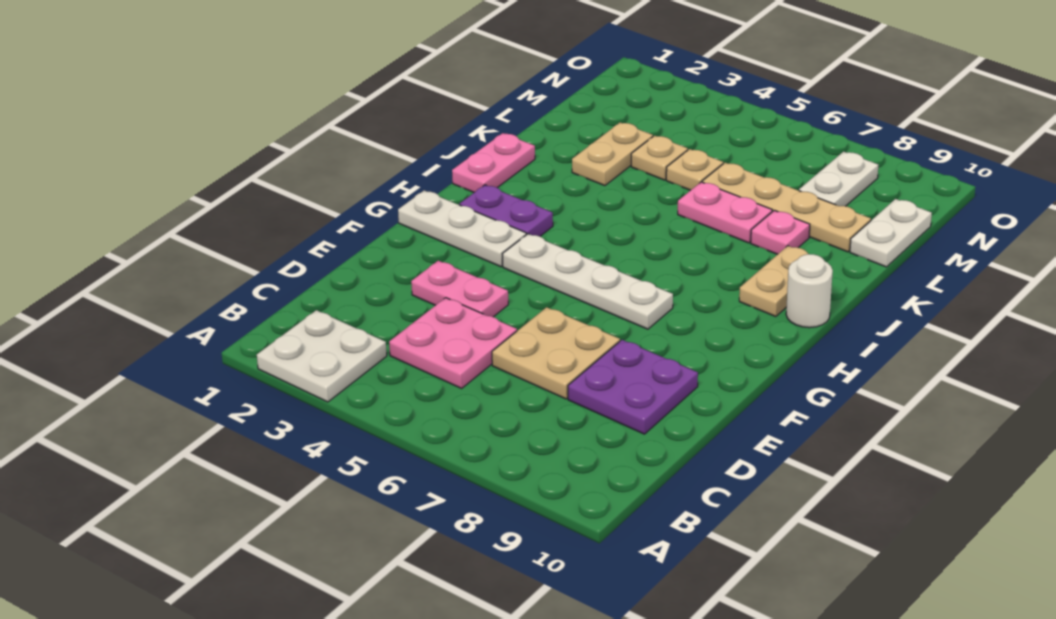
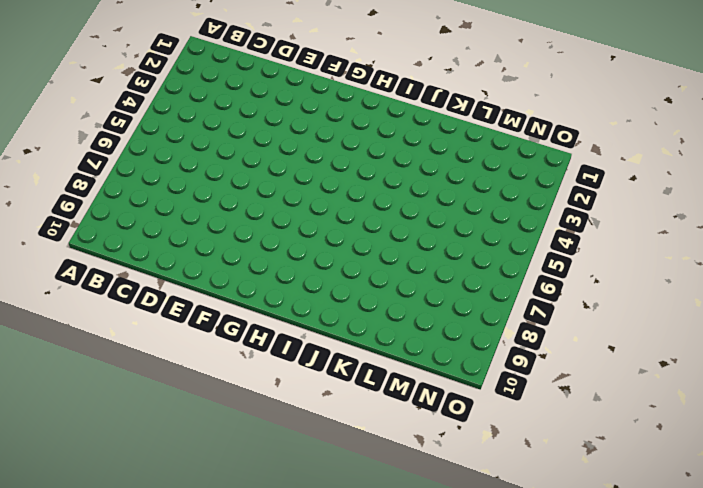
none -> white plate A2:B3 level 1
none -> pink plate C4:D5 level 1
none -> tan plate D6:E7 level 1

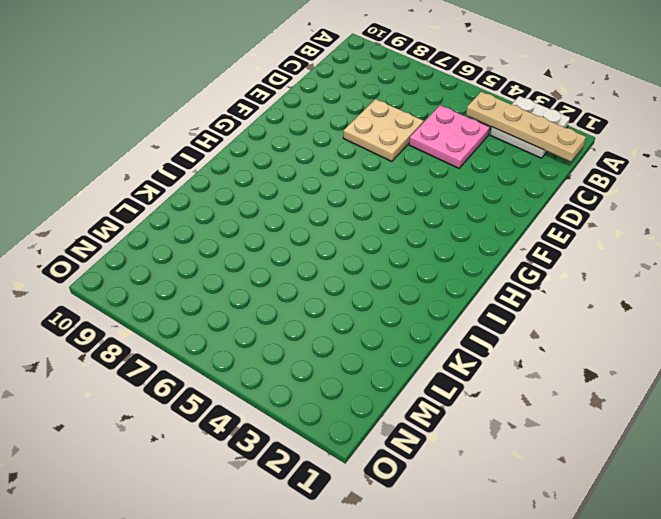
tan plate B1:B4 level 2 -> tan plate L6:L9 level 1
none -> purple plate D8:E9 level 1
none -> pink plate E3:E4 level 1
none -> white plate G1:G3 level 1

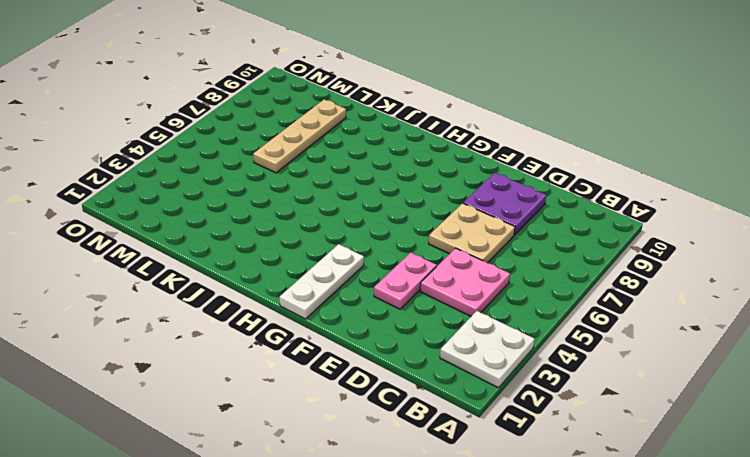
none -> white plate G4:G7 level 1
none -> purple plate H2:H3 level 1
none -> pink plate I1:J1 level 1

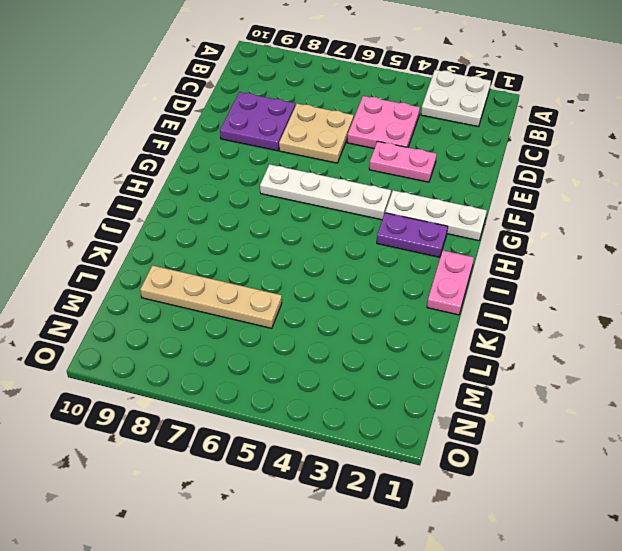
none -> tan plate I9:J9 level 1
none -> white round brick I10 level 1
none -> tan plate K3:L3 level 1

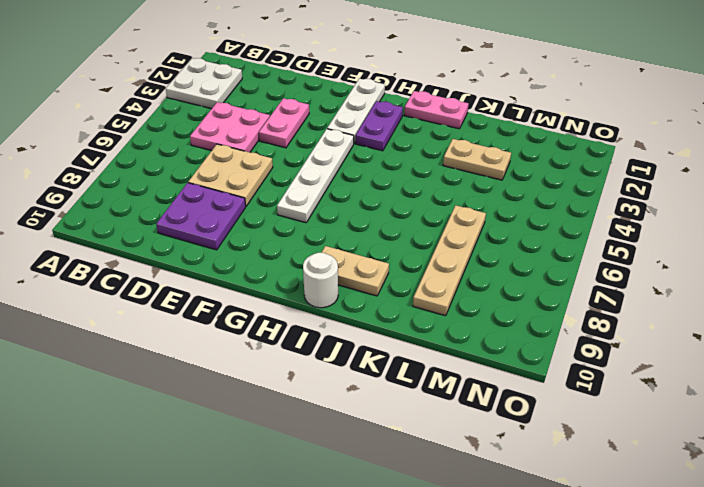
none -> pink plate K6:K7 level 1
none -> pink plate K8 level 1
none -> tan plate L4 level 1

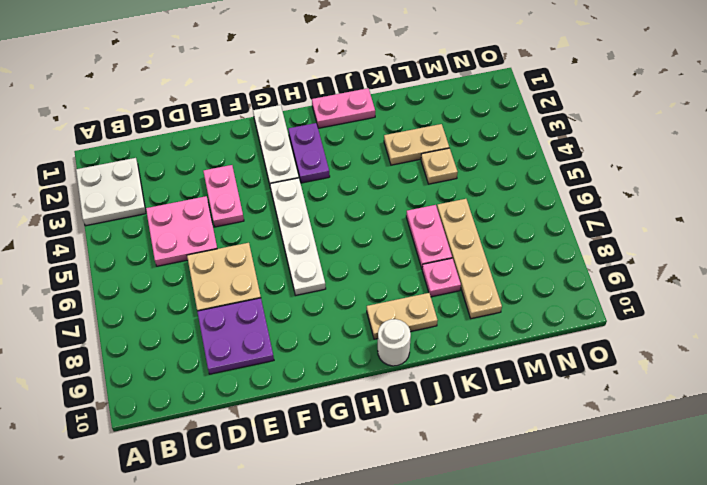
none -> tan plate L5 level 1
none -> white plate L10:M10 level 1
none -> white plate M8:N8 level 1

